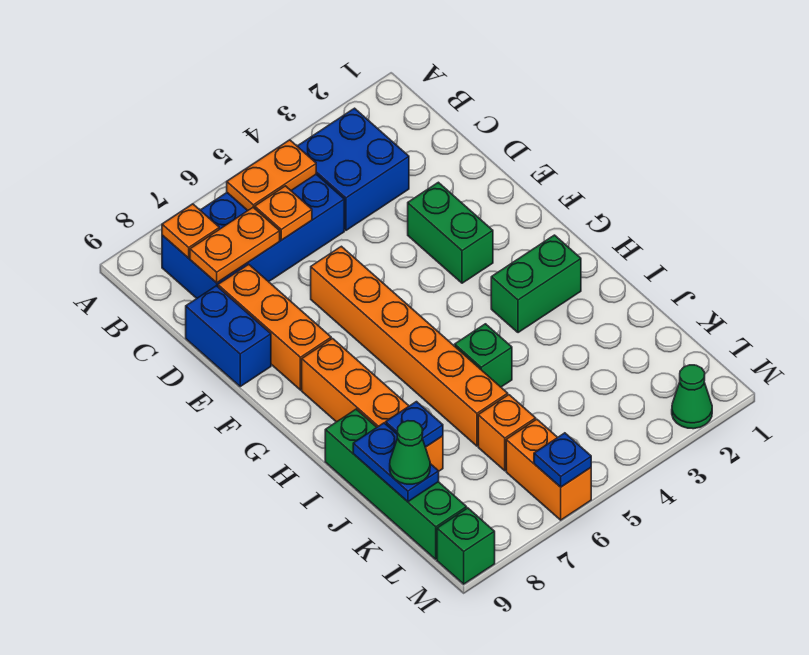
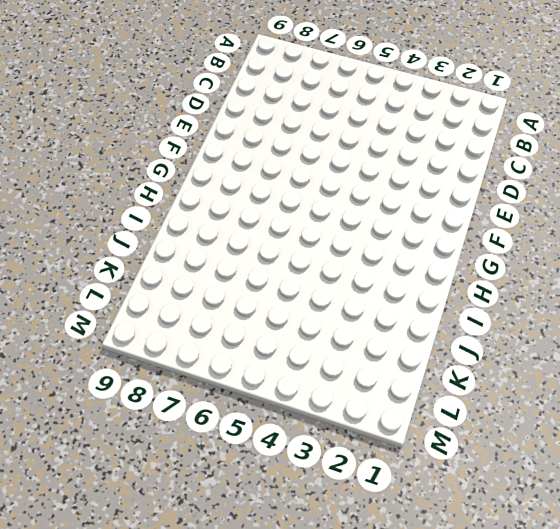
none -> blue brick B3:C4 level 1
none -> blue brick B5:C8 level 1
none -> orange brick D8:F8 level 1

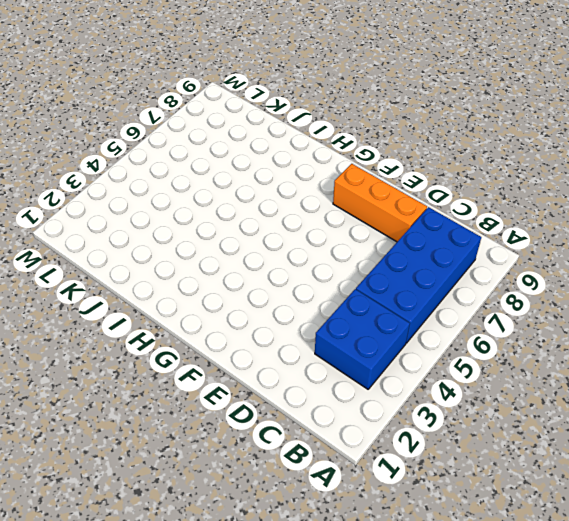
none -> blue brick D9:E9 level 1
none -> green brick E3:F3 level 1
none -> orange brick E6:J6 level 1

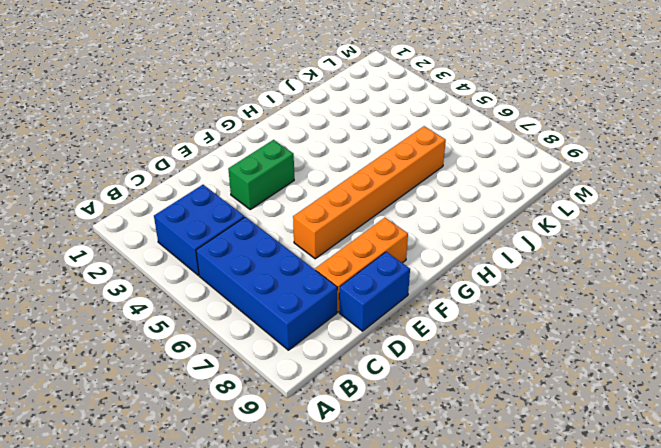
none -> orange brick G8:J8 level 1
none -> green brick H2:H3 level 1
none -> green brick I5 level 1

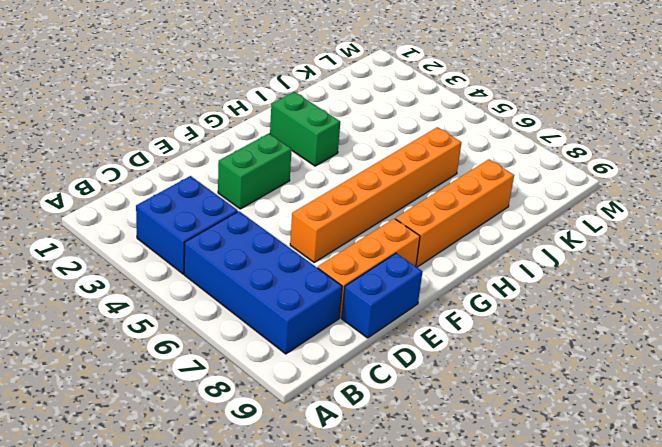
none -> green brick I5 level 1
none -> green brick I9:L9 level 1
none -> orange brick K6 level 1

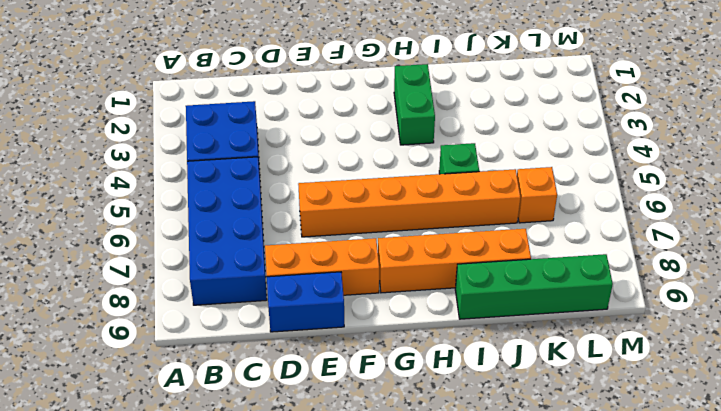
none -> green brick E3:F3 level 1
none -> orange brick L6:M6 level 1
none -> green cone M2 level 1

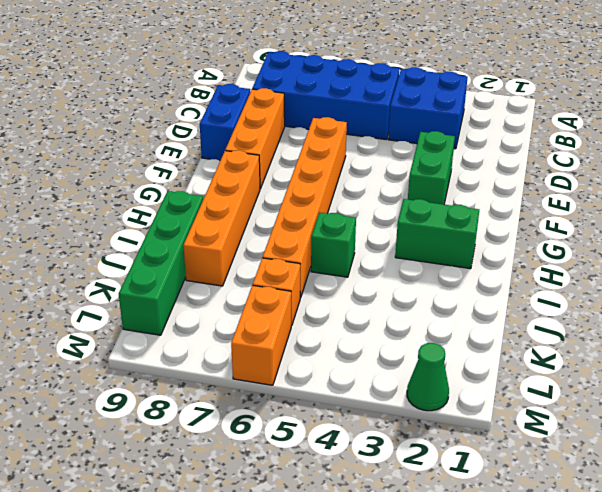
none -> green brick M9 level 1
none -> orange plate B5:B6 level 2
none -> orange plate B8 level 2

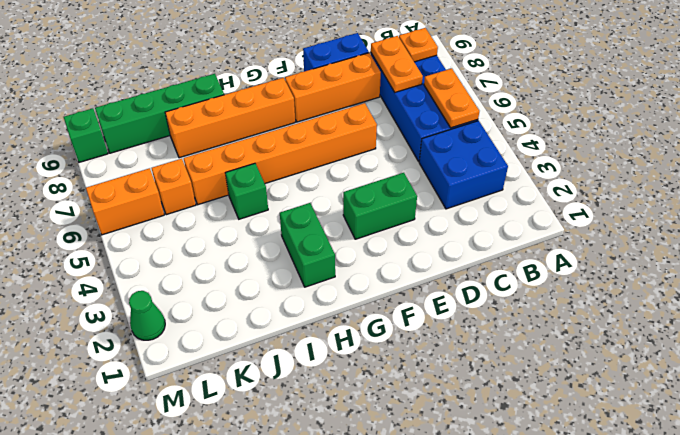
none -> orange plate C6 level 2
none -> blue plate J8 level 2
none -> blue plate J9:K9 level 2

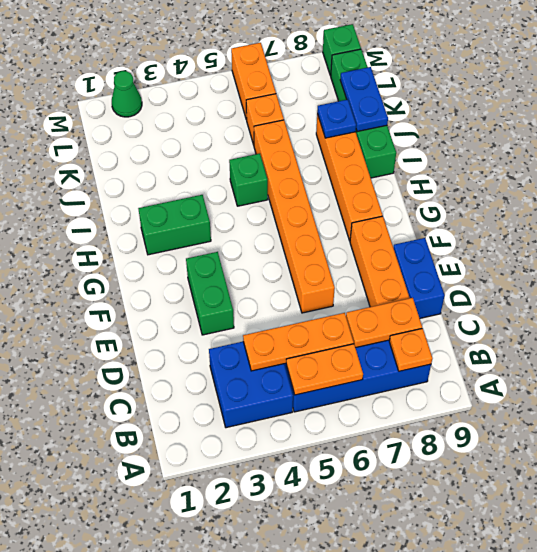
orange plate C4:C6 level 2 -> orange plate C6 level 2
none -> blue plate M6 level 2
none -> green cone K9 level 3

